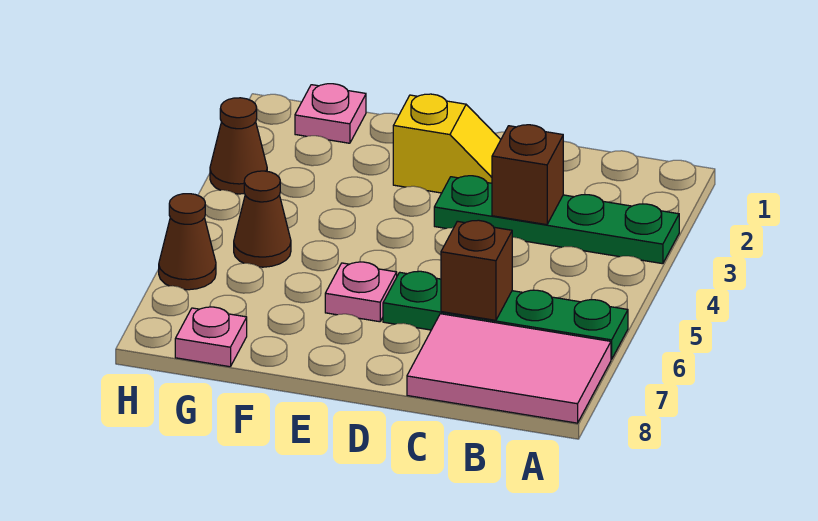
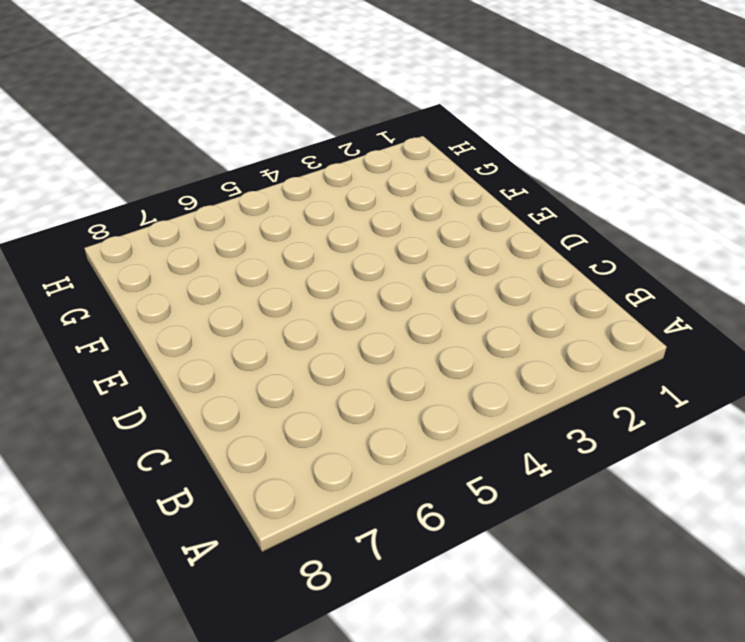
none -> green plate A3:D3 level 1
none -> green plate A6:D6 level 1
none -> pink tile A7:C8 level 1

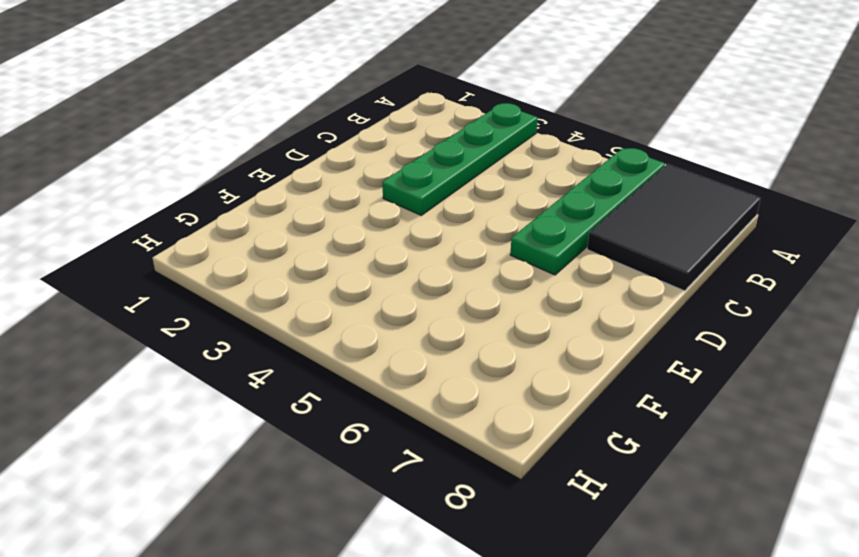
black tile A7:C8 level 1 -> pink tile A7:C8 level 1
none -> yellow slope D2:E2 level 1 top E
none -> pink plate E6 level 1
none -> pink plate G1 level 1

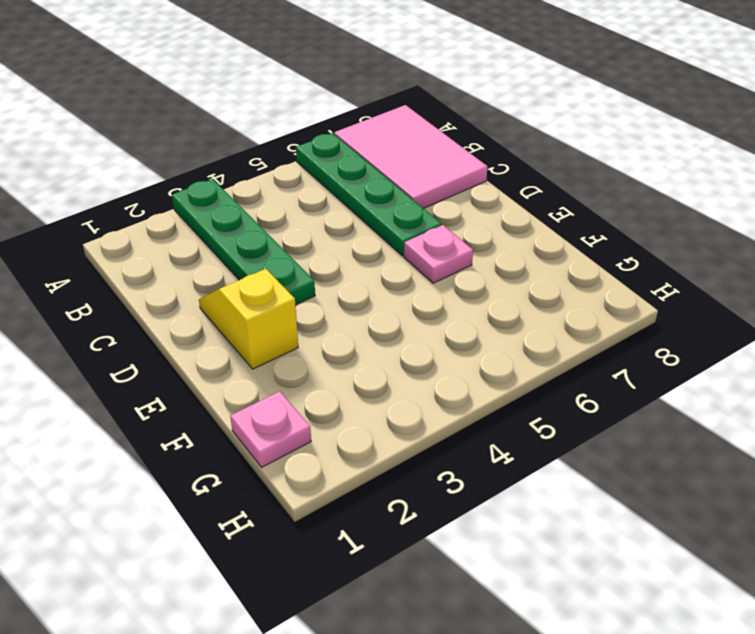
none -> brown cone G5 level 1
none -> pink plate G8 level 1
none -> brown cone H3 level 1

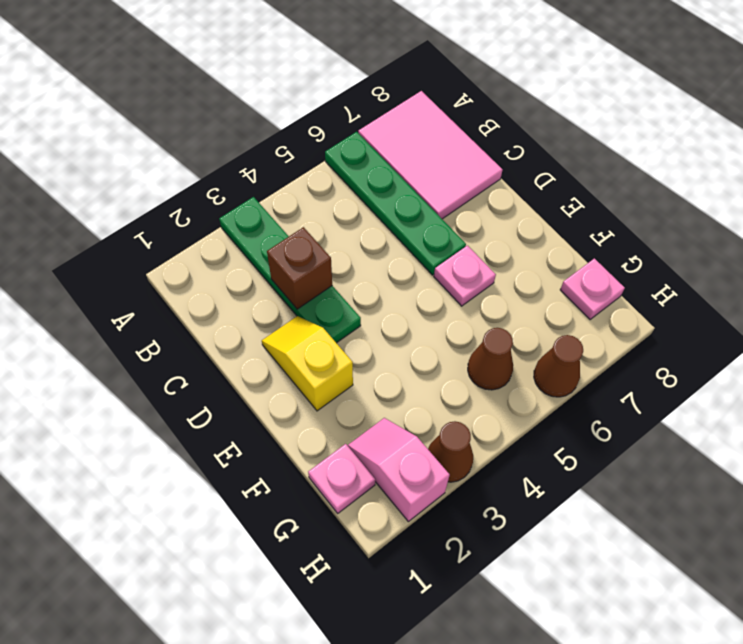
pink slope G2:H2 level 1 top H -> none
none -> brown brick C6 level 2

